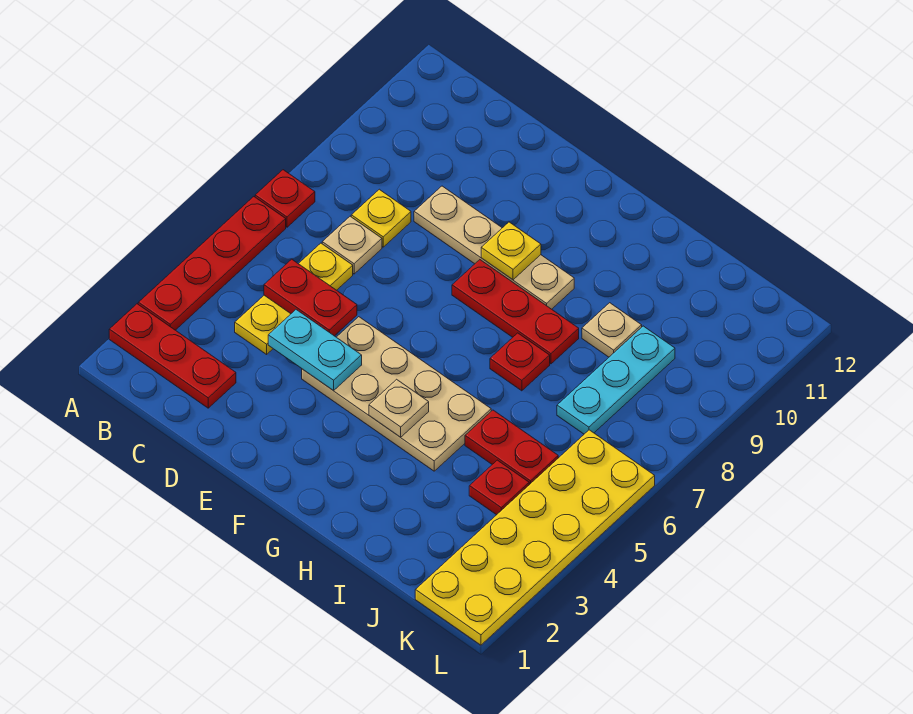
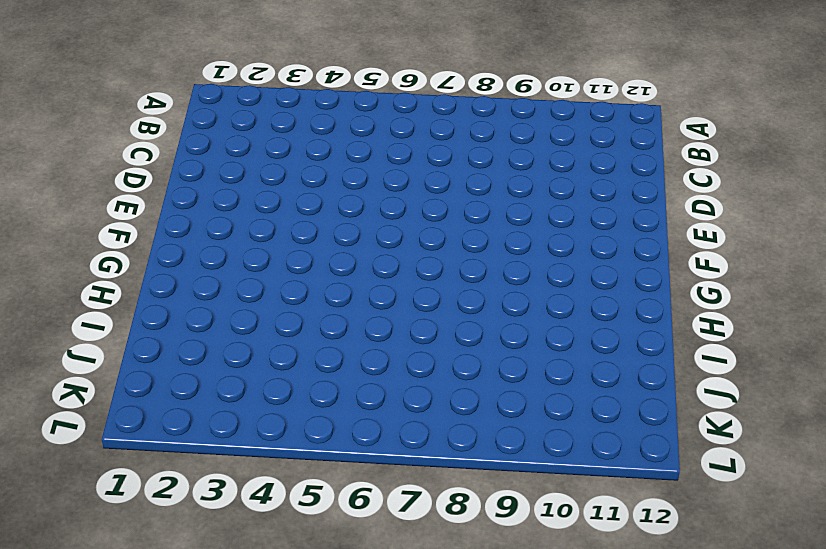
none -> red plate A2:C2 level 1
none -> red plate A3:A6 level 1
none -> red plate A7 level 1

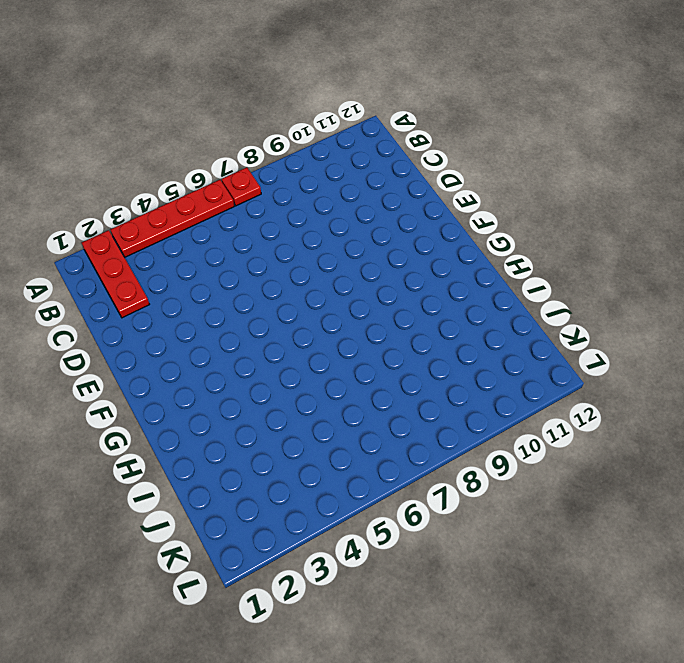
none -> yellow plate C4:C6 level 1
none -> tan plate C7 level 1
none -> yellow plate C8 level 1

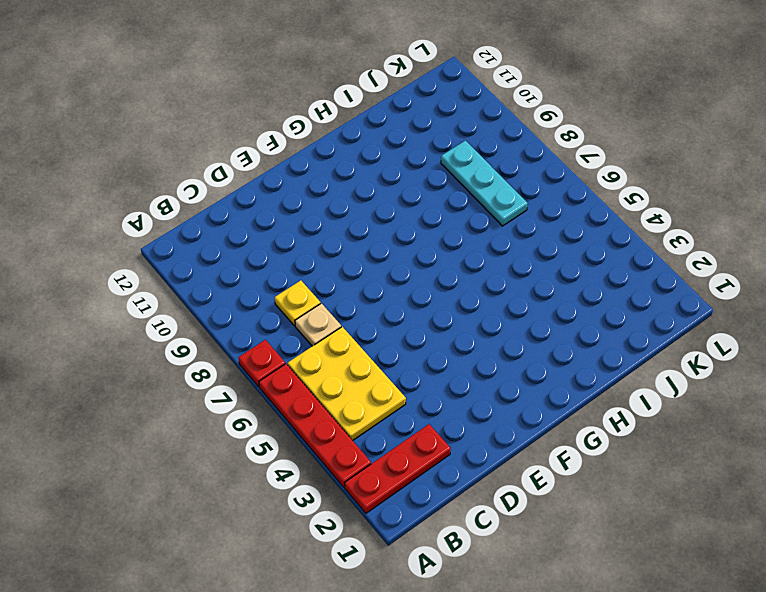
yellow plate B4:C6 level 1 -> yellow plate C4:C6 level 1
none -> tan plate D9:G9 level 1
none -> tan plate E4:H5 level 1
none -> red plate F8:H8 level 1

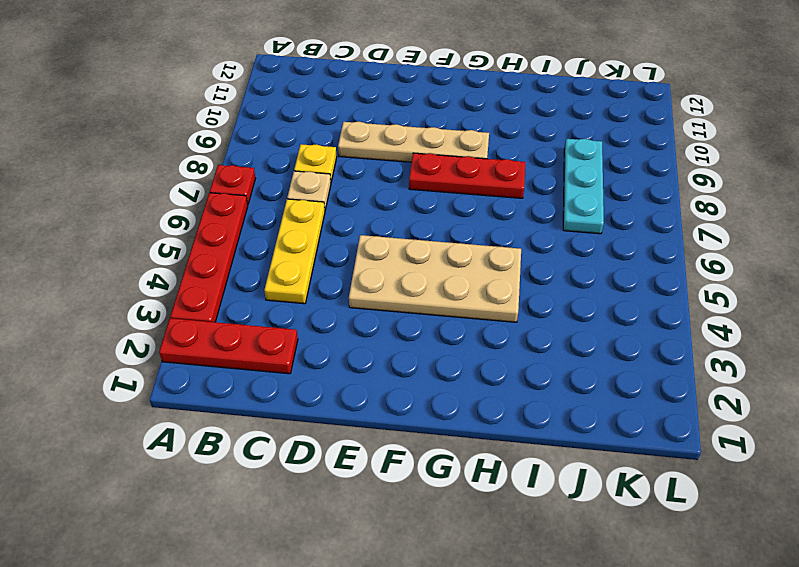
none -> red plate H7 level 1
none -> red plate I5:J5 level 1
none -> tan plate I9 level 1

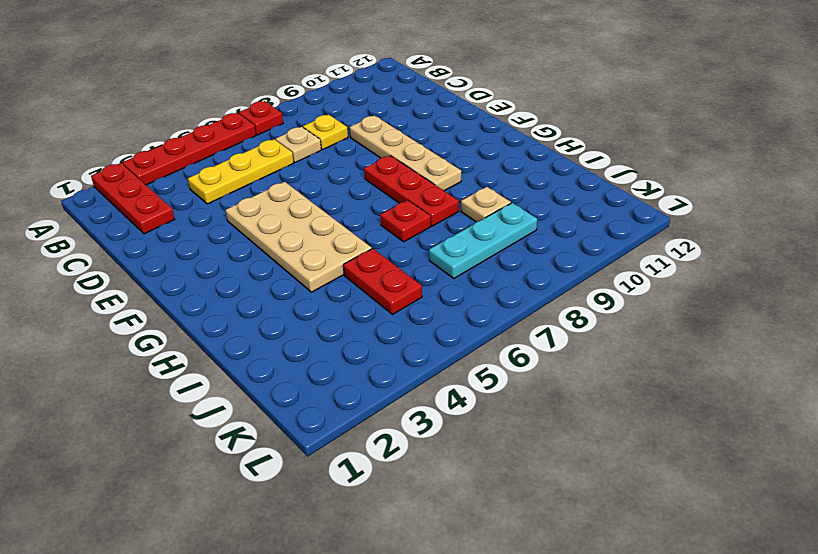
none -> red plate J4 level 1
none -> yellow plate K1:L6 level 1
none -> red plate C5:D5 level 2

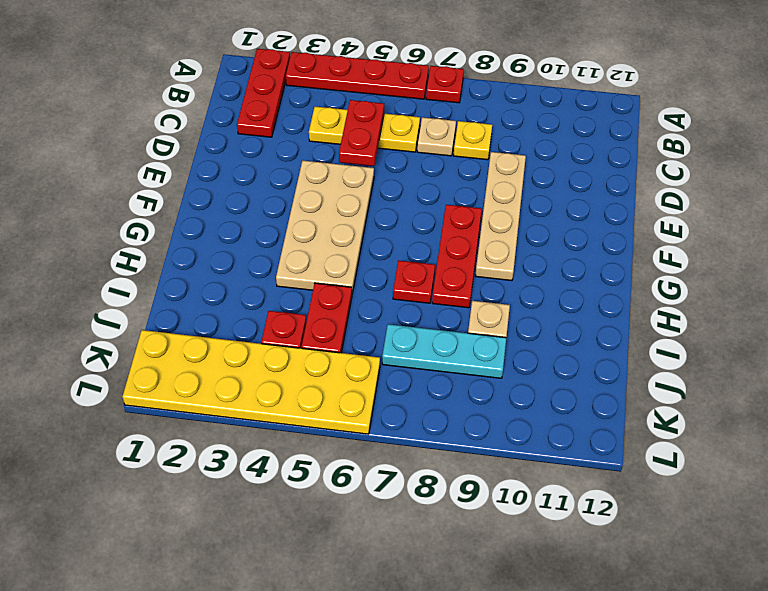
none -> cyan plate D4:E4 level 2
none -> yellow plate F9 level 2
none -> tan plate G4 level 2

